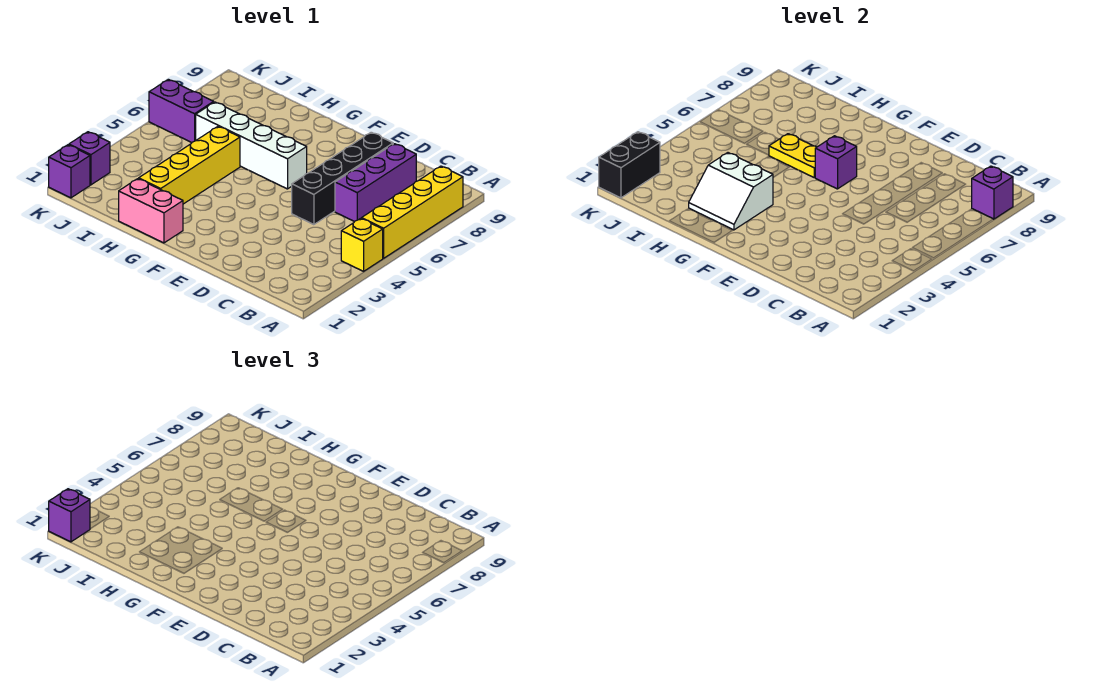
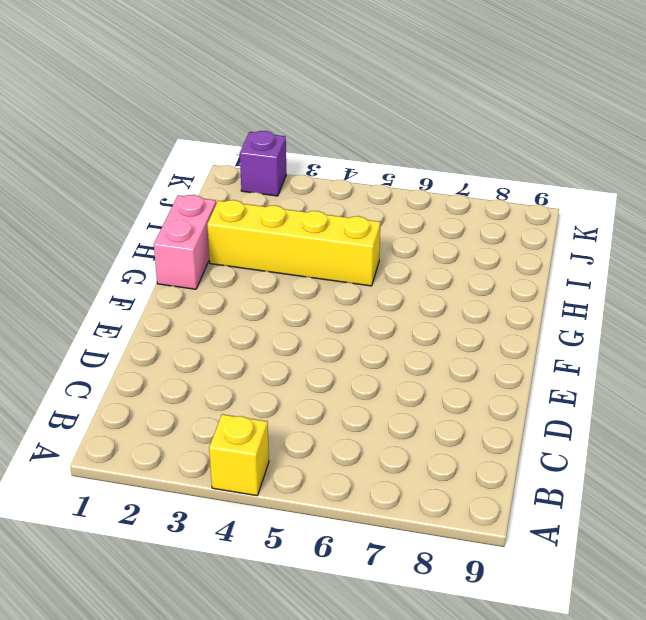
none -> yellow brick A5:A8 level 1
none -> purple brick C6:C8 level 1
none -> black brick D5:D8 level 1

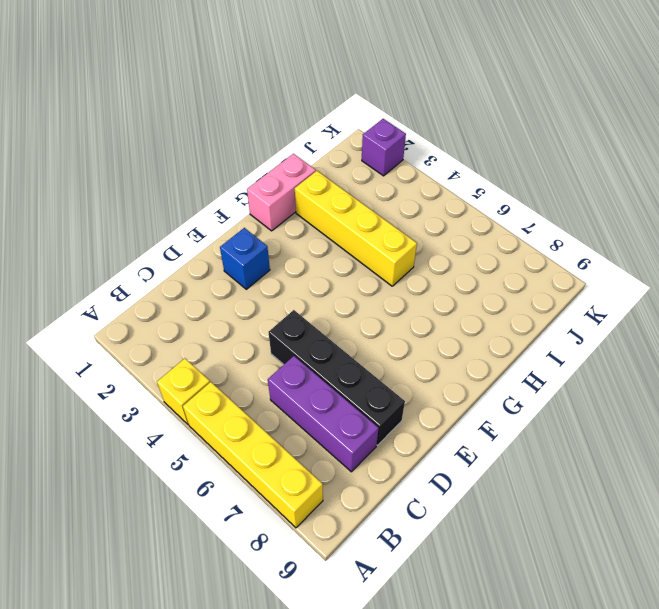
blue brick E2 level 1 -> none
none -> white brick F6:I6 level 1
none -> purple brick J6:K6 level 1
none -> purple brick K1 level 1

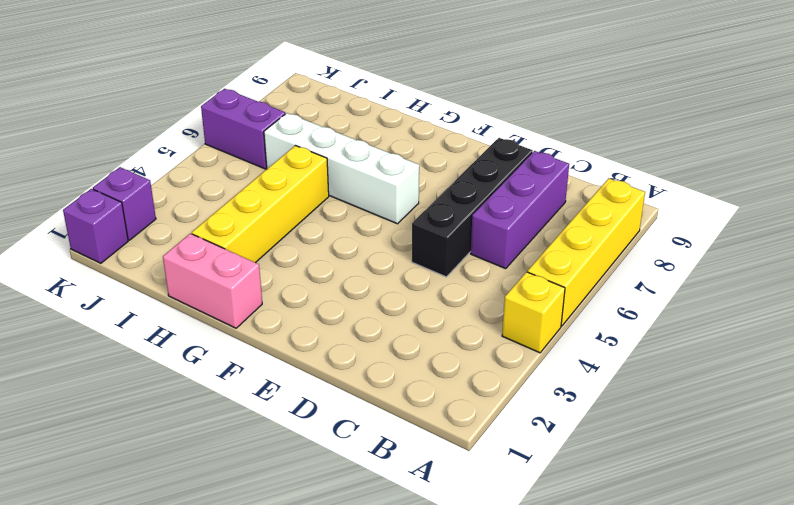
none -> purple brick A8 level 2
none -> purple brick F6 level 2
none -> white slope G2:H3 level 2 top 3

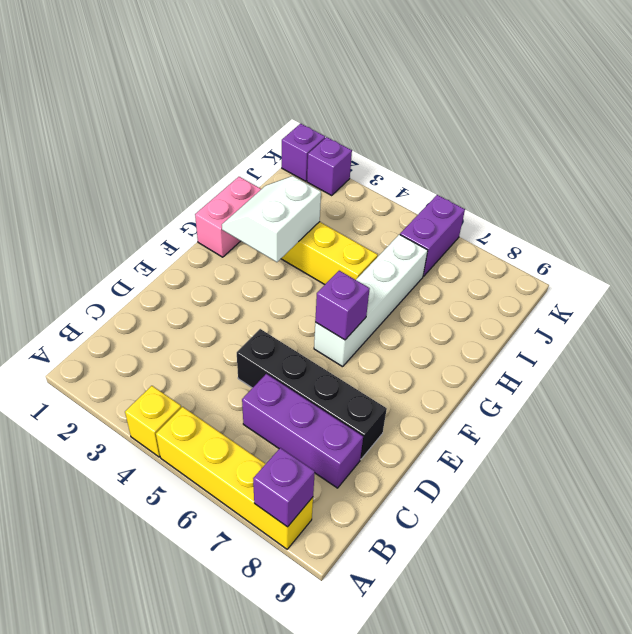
none -> yellow plate G6:H6 level 2
none -> black brick K1:K2 level 2
none -> purple brick K1 level 3

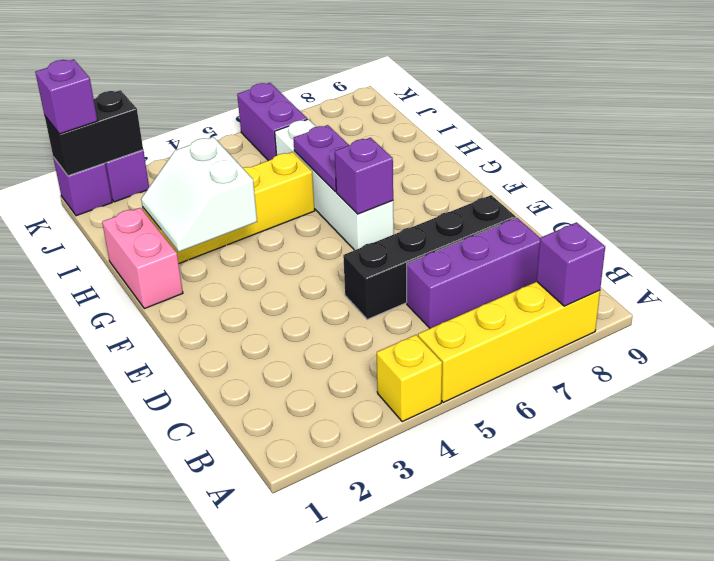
purple plate G6:H6 level 2 -> yellow plate G6:H6 level 2

